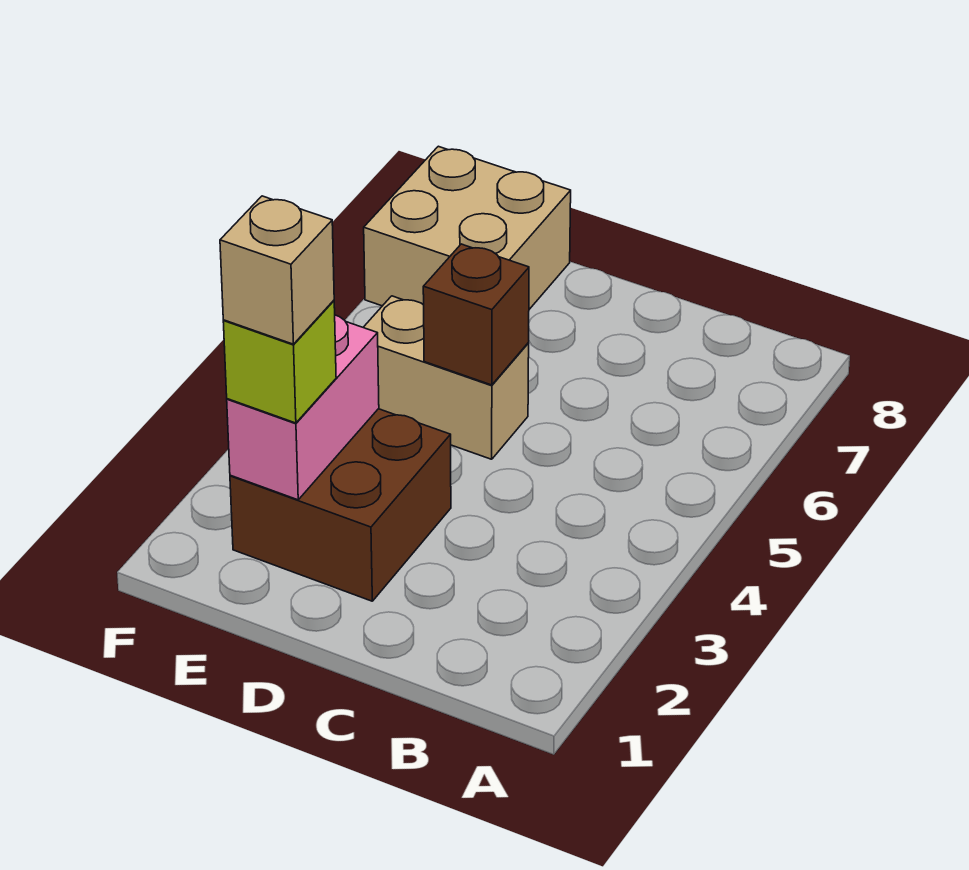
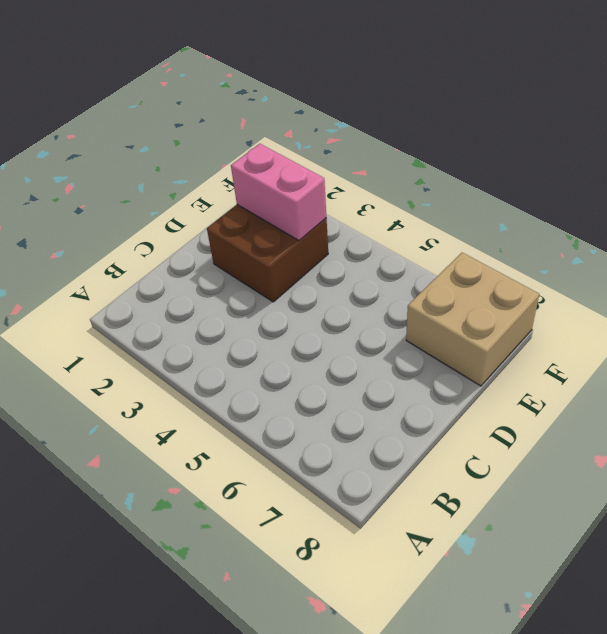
none -> tan brick D5:E5 level 1
none -> brown brick D5 level 2

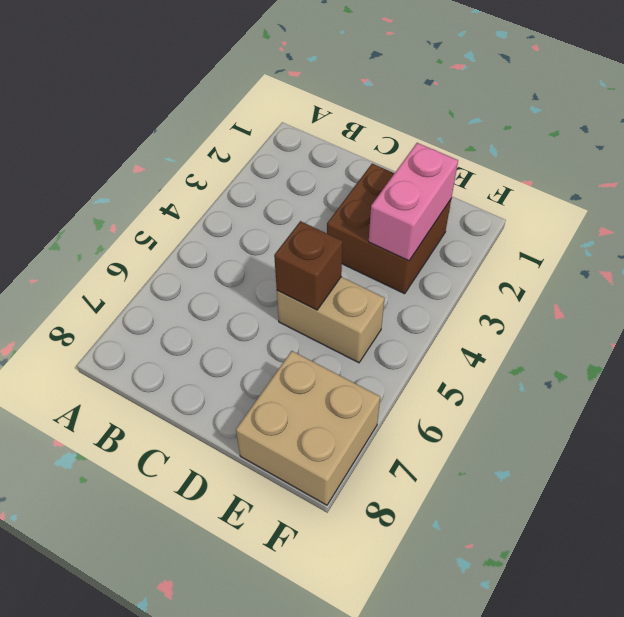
none -> lime brick E2 level 3
none -> tan brick E2 level 4

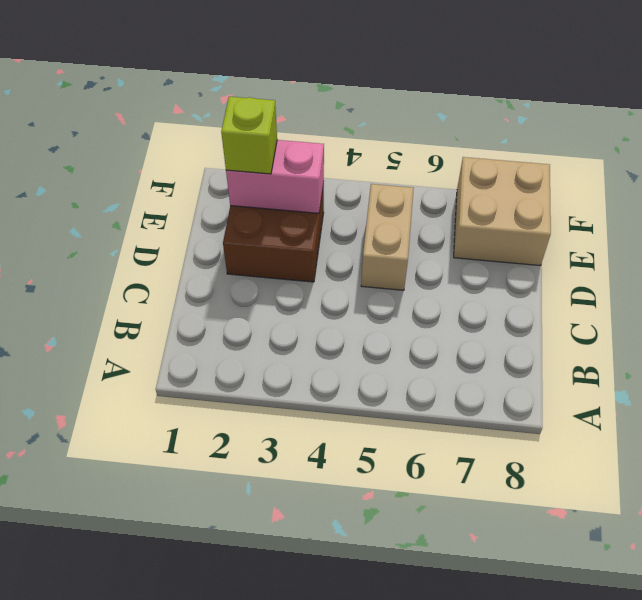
none -> brown brick D5 level 2
none -> tan brick E2 level 4

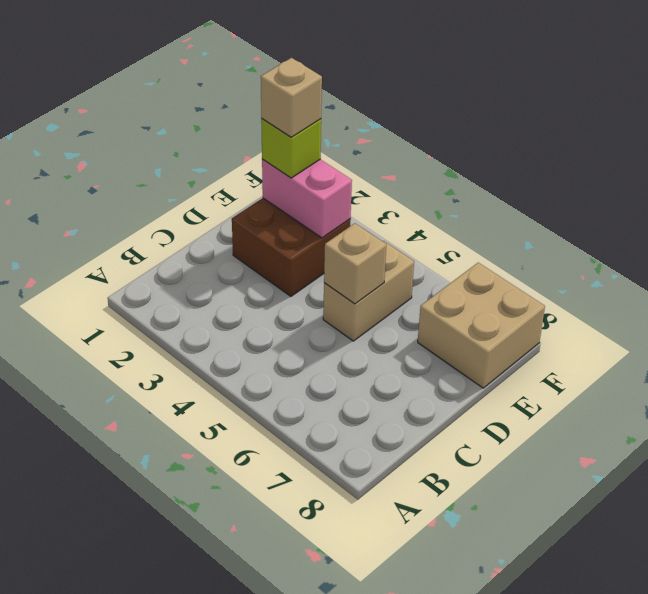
tan brick D5 level 2 -> brown brick D5 level 2

